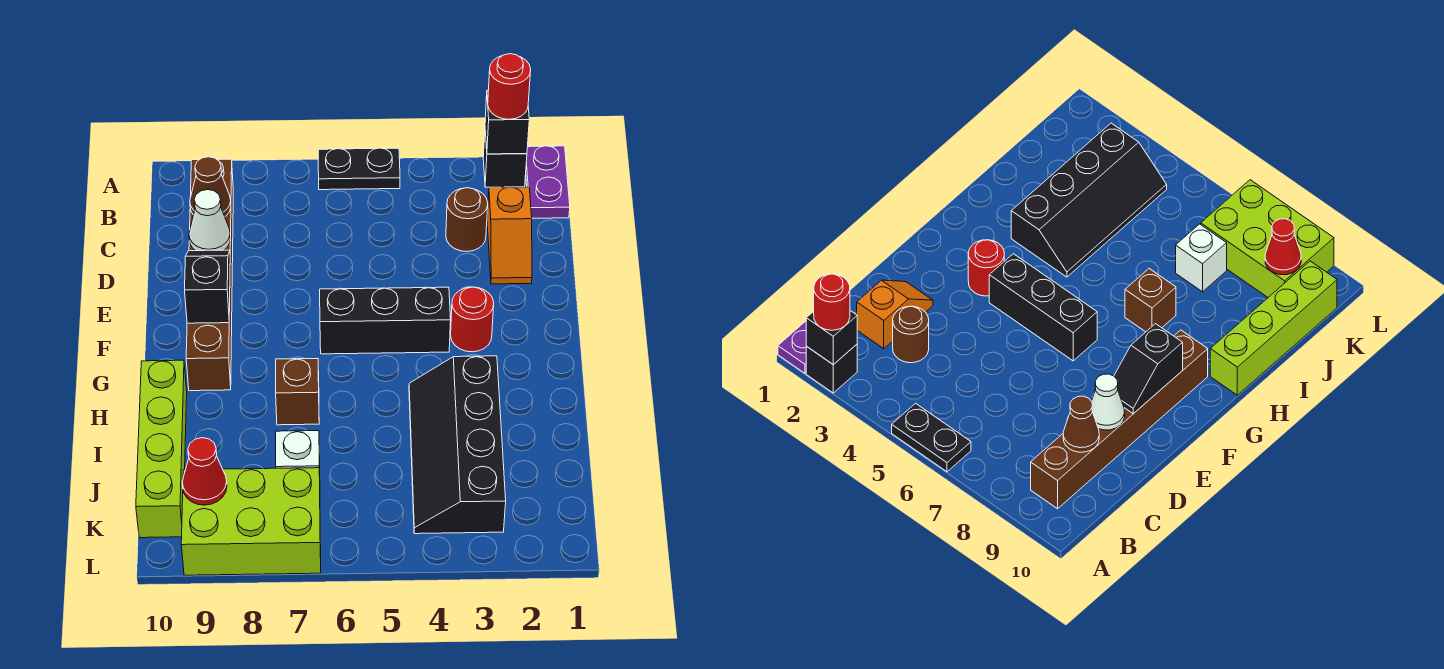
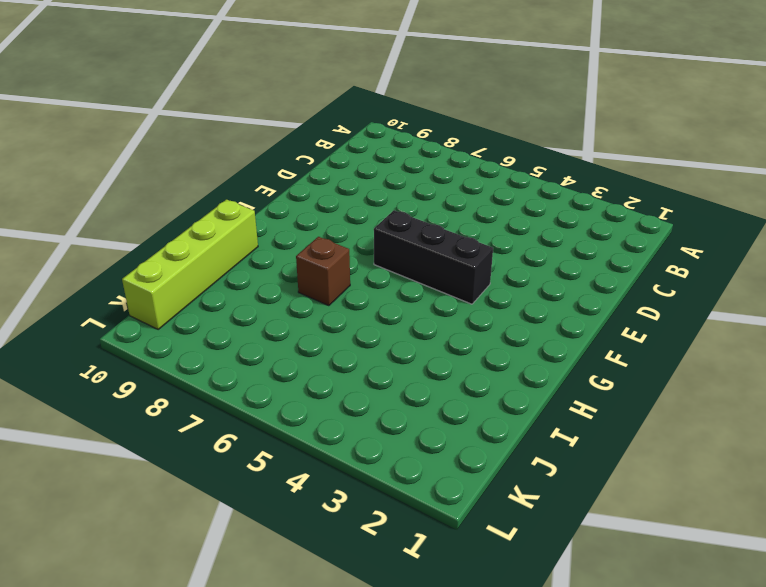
none -> purple plate A1:B1 level 1
none -> black brick A2 level 1
none -> black plate A5:A6 level 1

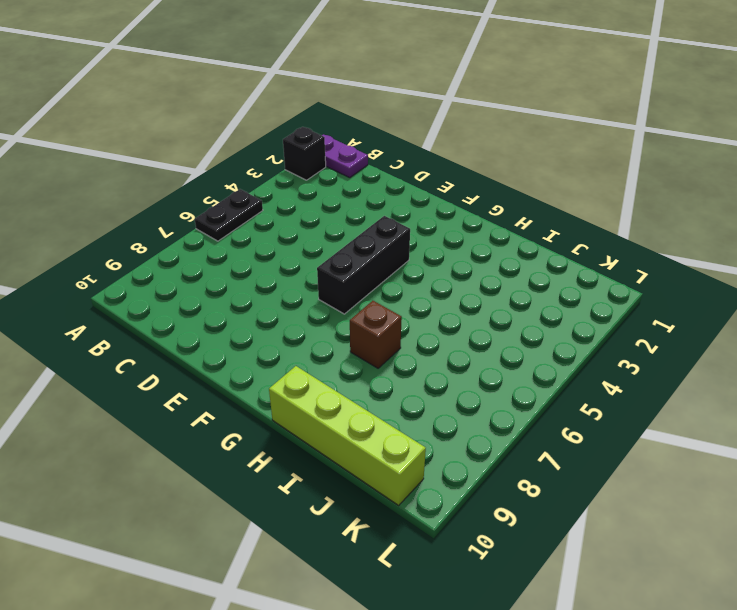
none -> brown brick B9:G9 level 1
none -> orange slope C2:D2 level 1 top C
none -> brown round brick C3 level 1

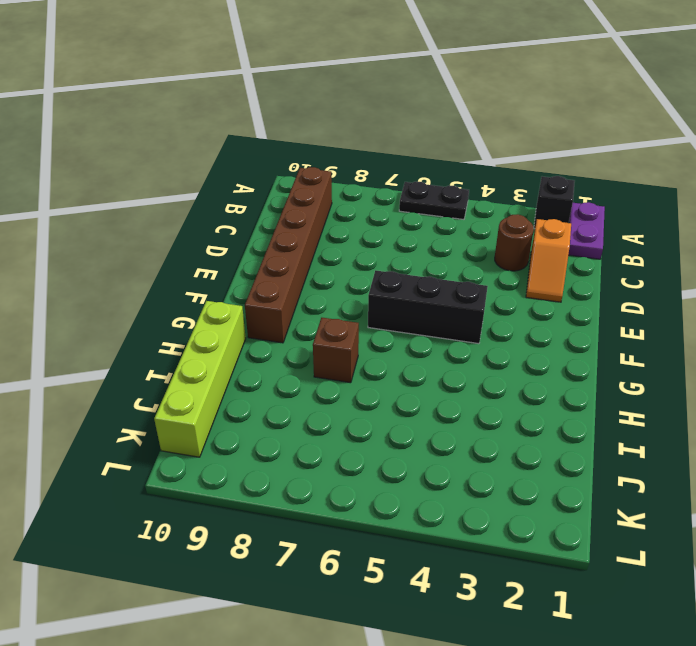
none -> red round brick F3 level 1
none -> black slope H3:K4 level 1 top 3
none -> white brick J7 level 1

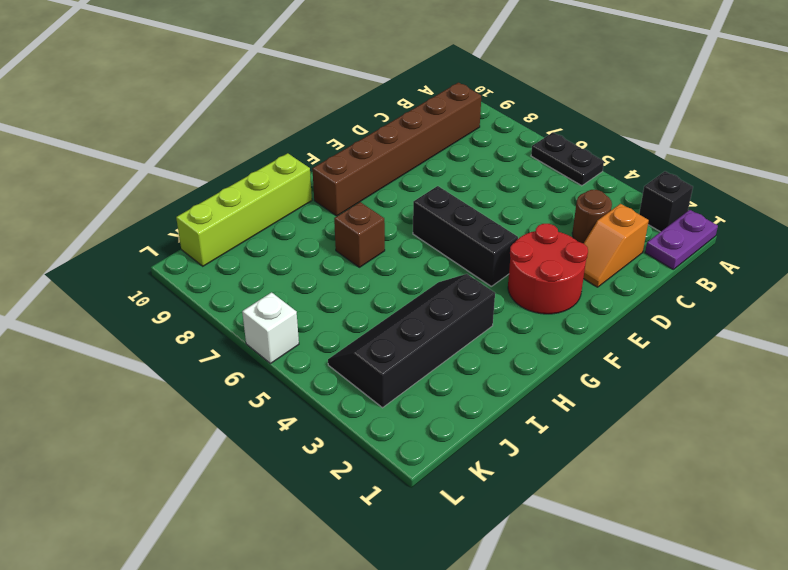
red round brick E2:F3 level 1 -> red round brick F3 level 1
white brick L6 level 1 -> white brick J7 level 1
none -> lime brick K7:L9 level 1
none -> black brick A2 level 2
none -> brown cone C9 level 2

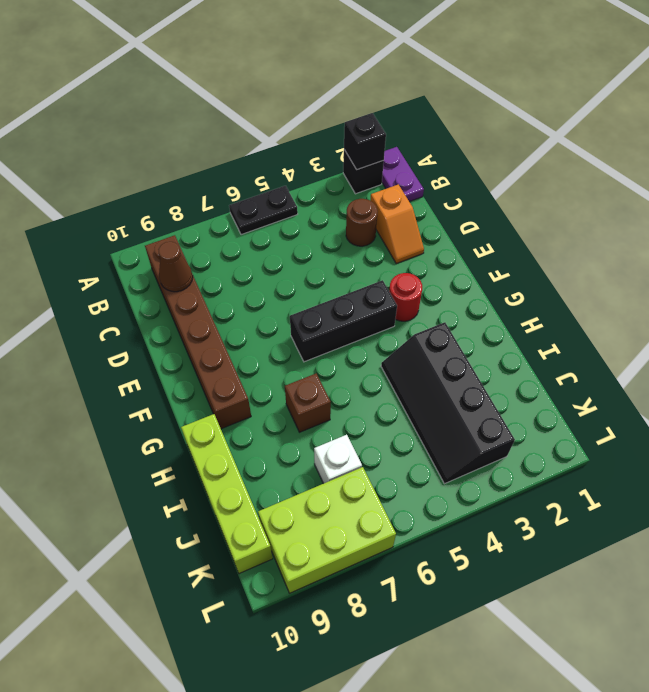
none -> white cone D9 level 2
none -> black slope E9:F9 level 2 top F
none -> red cone K9 level 2

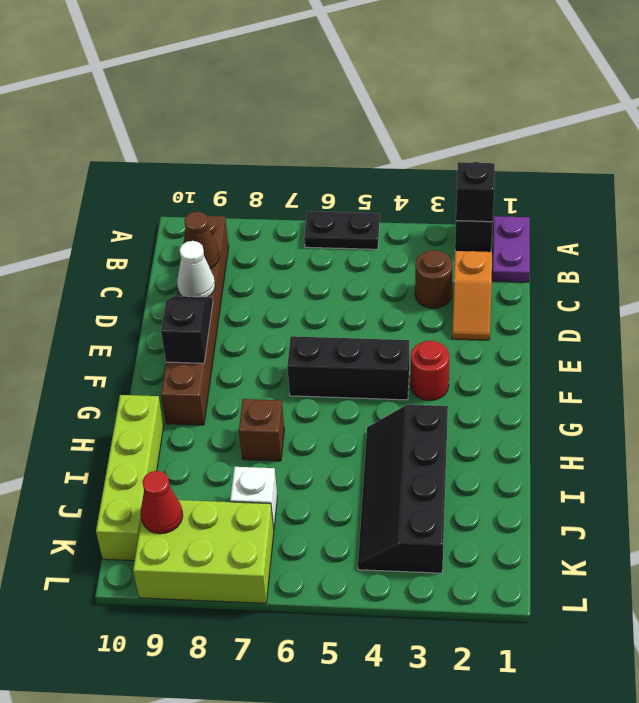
none -> red round brick A2 level 3

